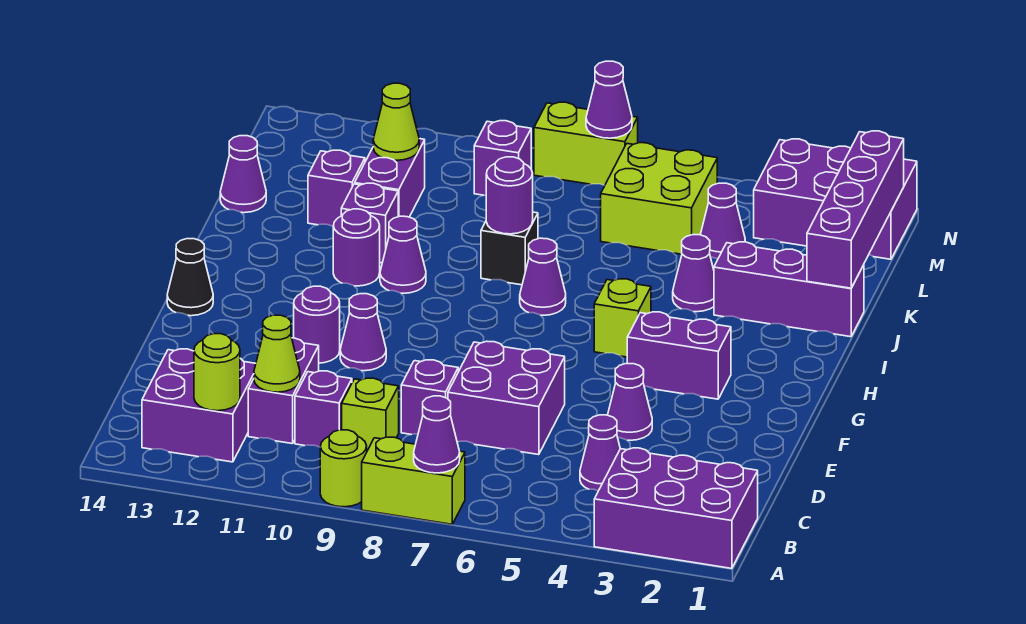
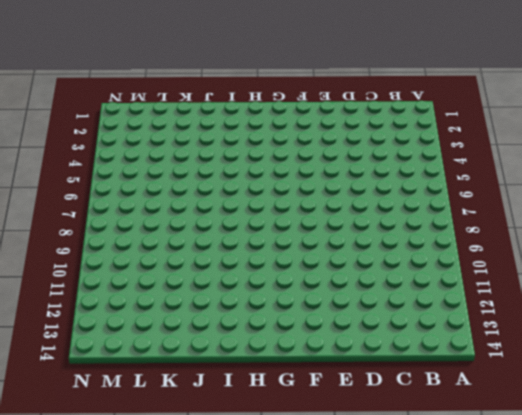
none -> purple brick A1:B3 level 1
none -> lime brick A7:A8 level 1
none -> lime round brick A9 level 1
none -> purple brick B12:C13 level 1

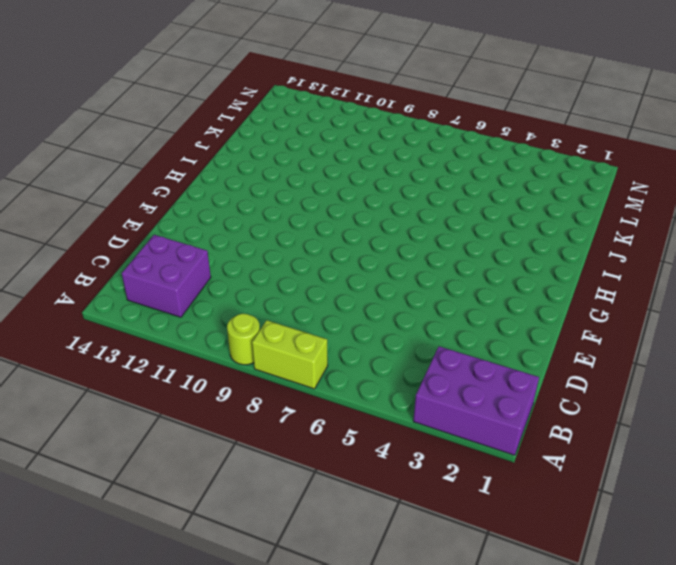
none -> purple cone C4 level 1
none -> lime brick C9 level 1
none -> purple brick C10 level 1
none -> purple brick C11:D11 level 1

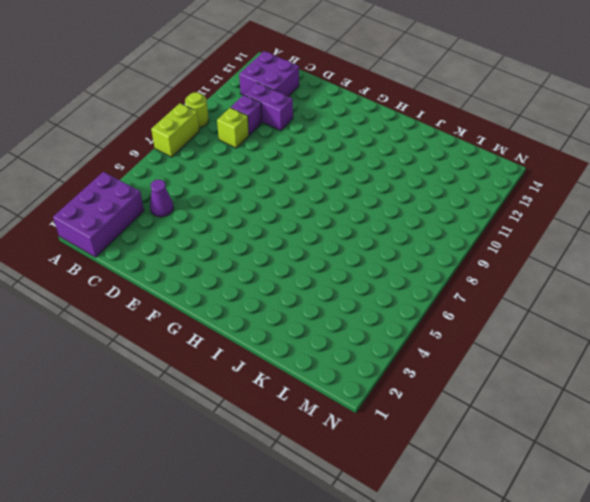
none -> purple brick D6:E7 level 1
none -> purple brick D8 level 1
none -> purple cone E4 level 1
none -> purple cone F10 level 1

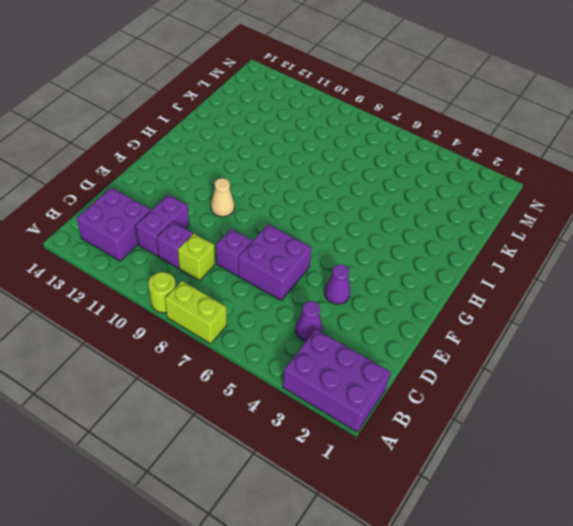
tan cone F10 level 1 -> purple cone F10 level 1
none -> purple round brick F11 level 1
none -> purple brick G3:G4 level 1
none -> black cone G14 level 1
none -> lime brick H5 level 1

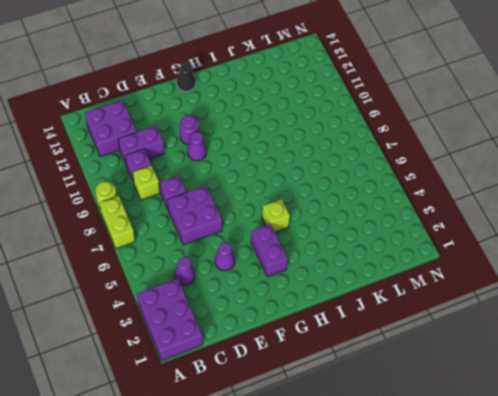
none -> purple cone I7 level 1
none -> purple cone I10 level 1
none -> purple round brick I11 level 1
none -> purple brick J1:J3 level 1

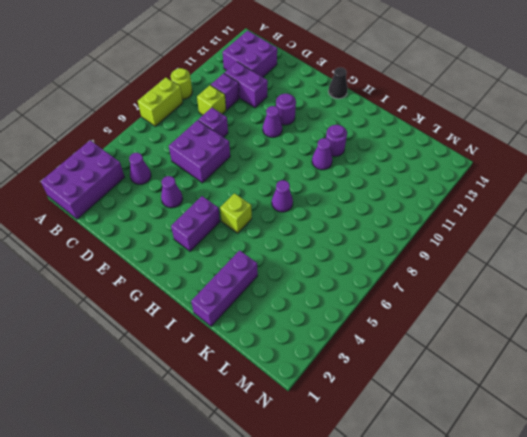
none -> purple cone J4 level 1
none -> black brick J8 level 1
none -> purple brick J11 level 1
none -> purple brick K11:L11 level 1

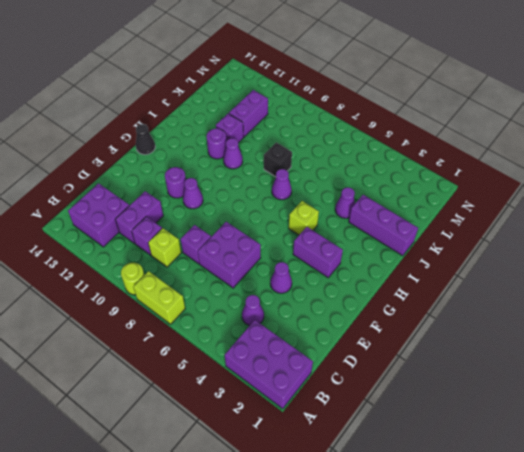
none -> purple brick K12 level 1
none -> purple cone K14 level 1
none -> purple cone L4 level 1
none -> lime brick L5:M6 level 1

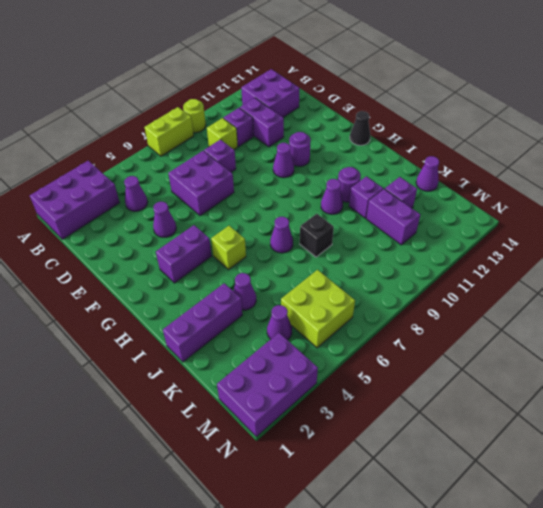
none -> purple brick M9 level 1
none -> lime brick N7:N8 level 1
none -> purple cone A7 level 2
none -> lime round brick B12 level 2

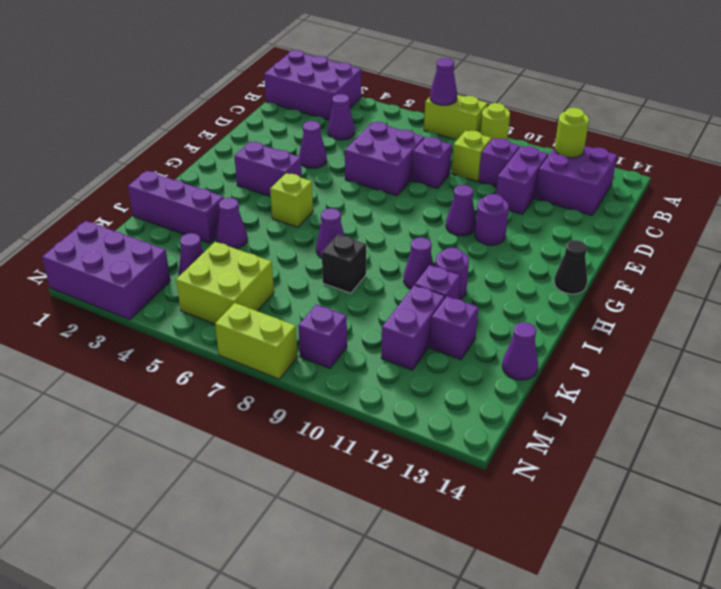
none -> lime cone C11 level 2
none -> purple brick J1:M1 level 2
none -> purple round brick J8 level 2
none -> lime cone L11 level 2

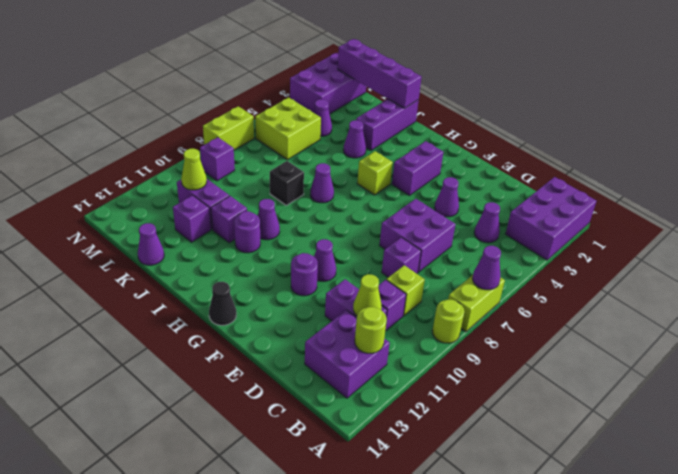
none -> purple round brick J8 level 2
none -> purple cone N7 level 2

